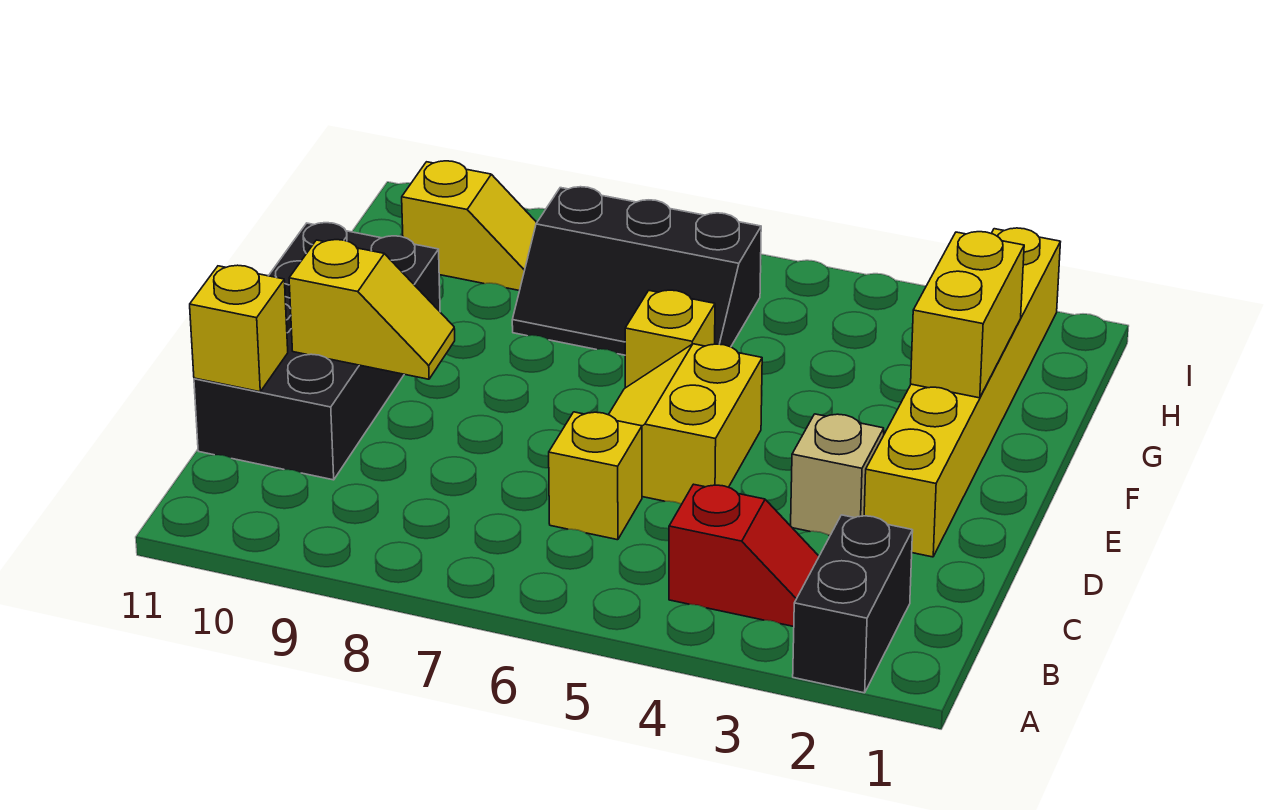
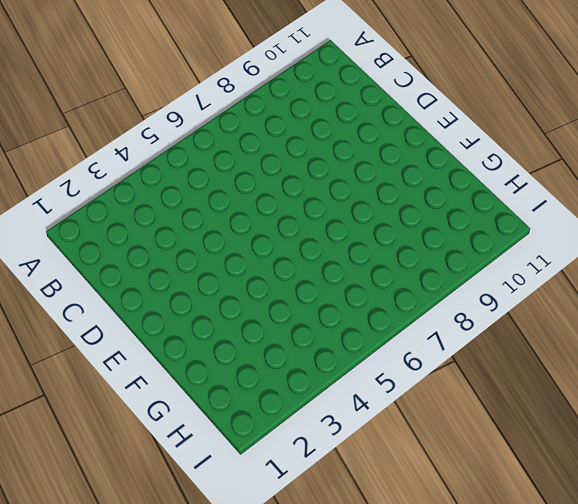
none -> black brick A2:B2 level 1
none -> red slope B3:B4 level 1 top 4
none -> yellow brick C6 level 1

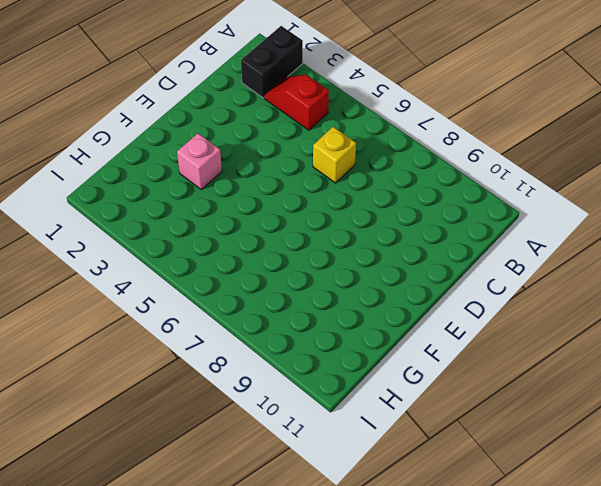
pink brick F3 level 1 -> none
none -> black brick C10:F11 level 1
none -> yellow brick D2:I2 level 1
none -> tan brick D3 level 1

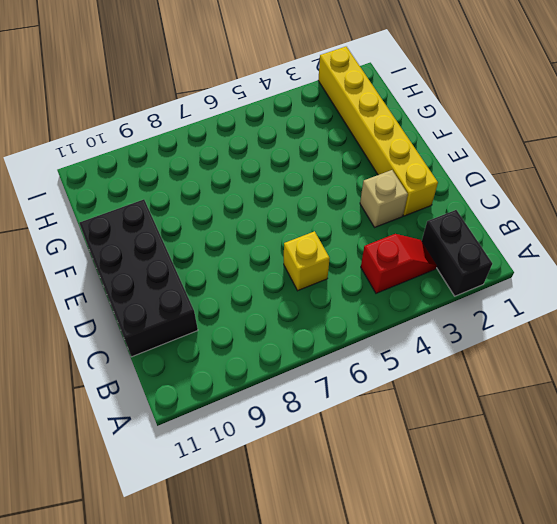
none -> yellow slope D5:E6 level 1 top 5
none -> yellow brick F6 level 1
none -> black slope G6:H8 level 1 top H

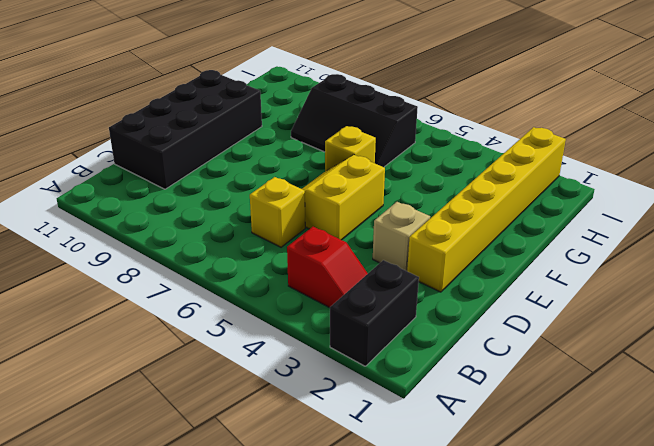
none -> yellow slope H9:H10 level 1 top 10
none -> yellow brick C11 level 2
none -> yellow slope D9:D10 level 2 top 10

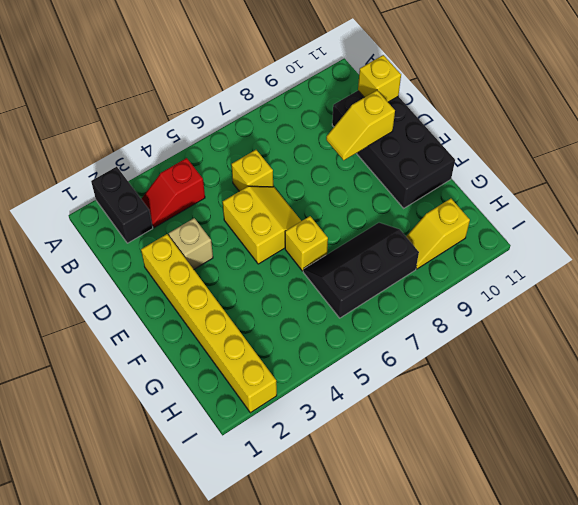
none -> yellow brick F2:G2 level 2

